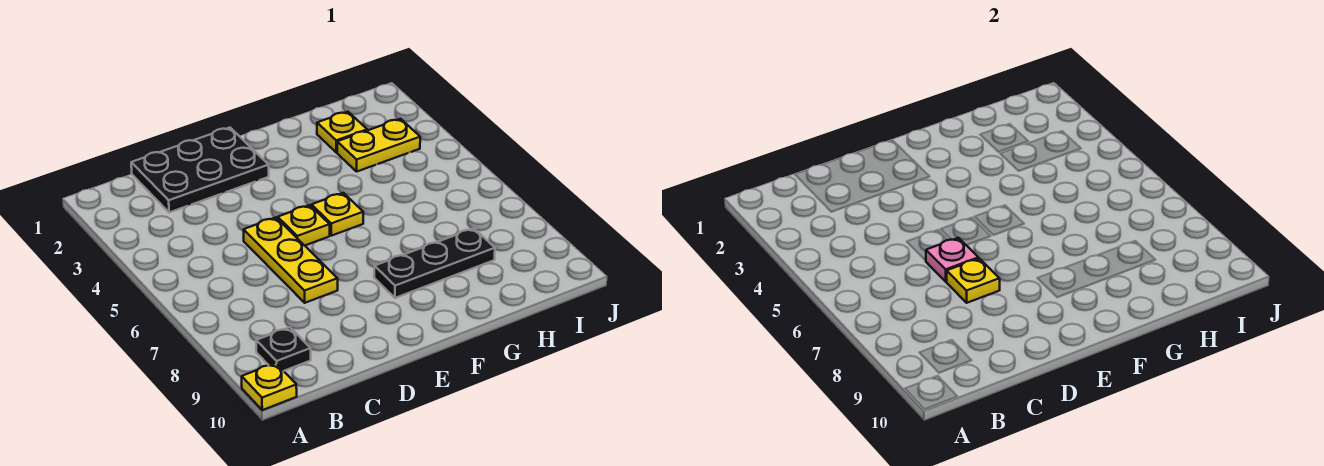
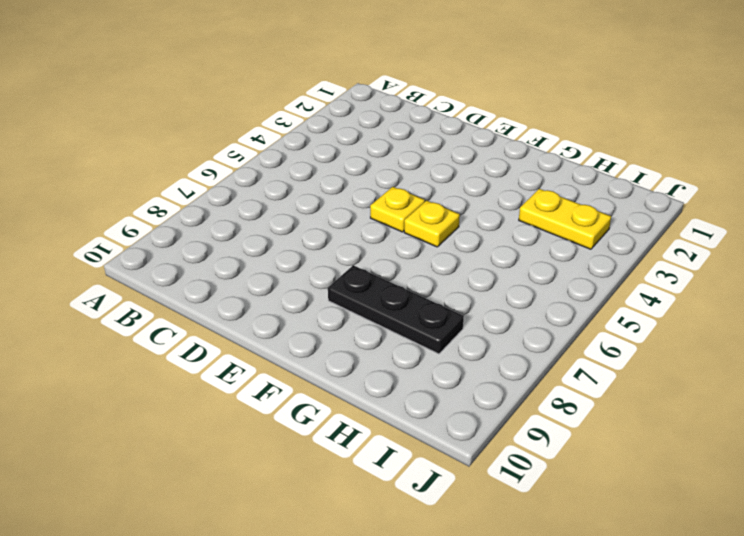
none -> yellow plate A10 level 1
none -> black plate B9 level 1

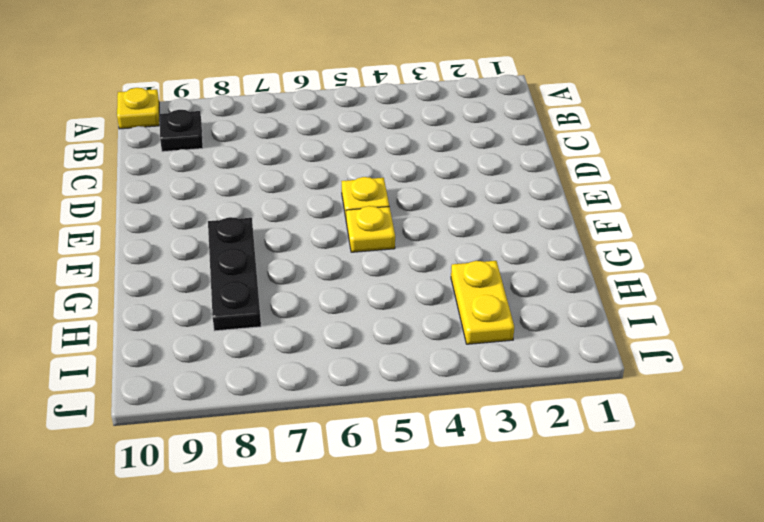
none -> black plate C1:E2 level 1
none -> yellow plate D5:D7 level 1

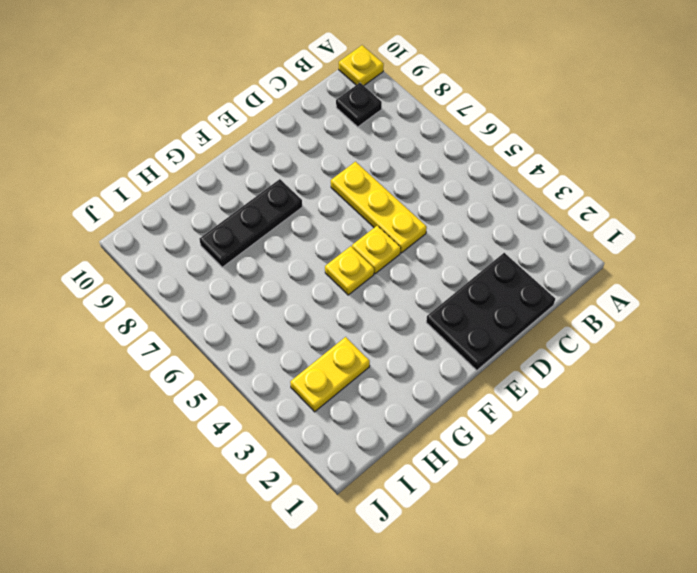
none -> yellow plate H2 level 1
none -> pink plate D6 level 2

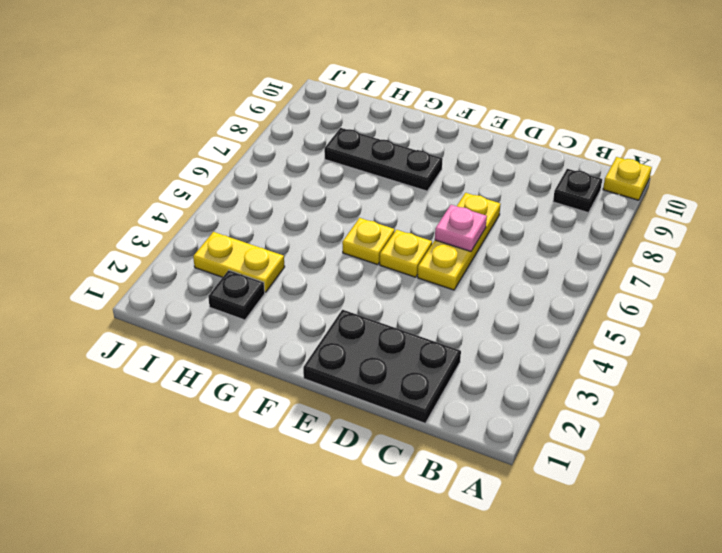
black plate H2 level 1 -> yellow plate H2 level 1
none -> yellow plate D7 level 2

